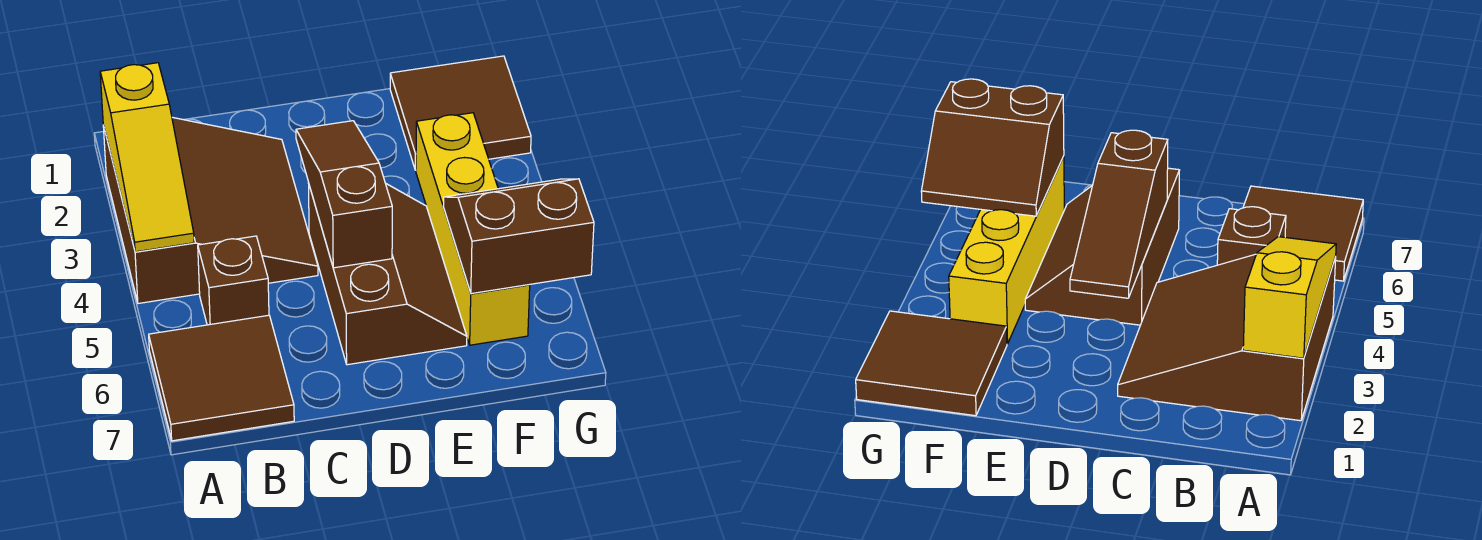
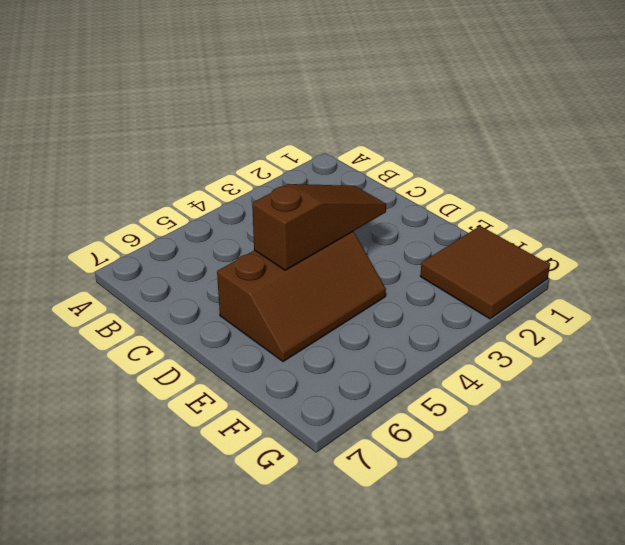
none -> brown slope A2:C4 level 1 top A
none -> brown tile A6:B7 level 1

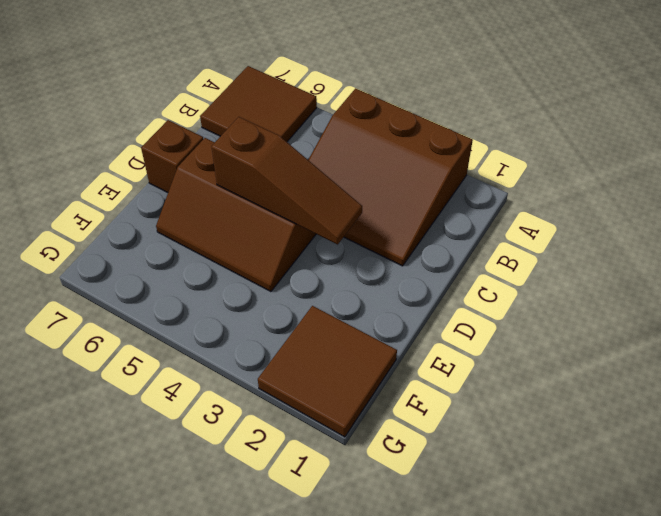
brown brick D7 level 1 -> brown brick B5 level 1
none -> yellow brick F3:F6 level 1
none -> yellow slope A2:A4 level 2 top 2

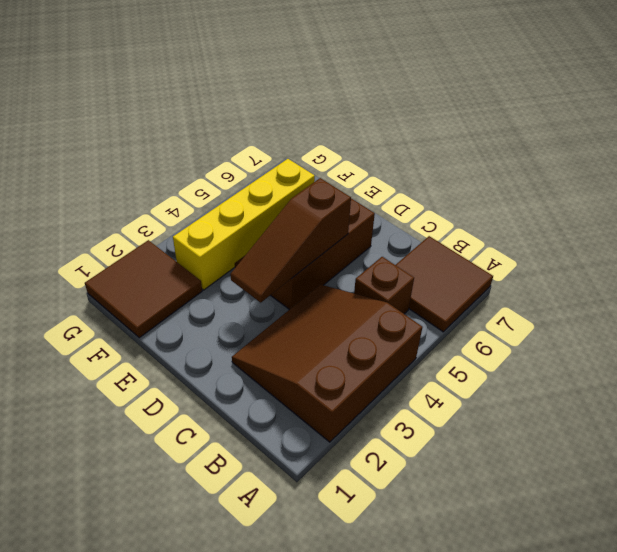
none -> yellow slope A2:A4 level 2 top 2
none -> brown slope F5:G6 level 2 top 6

